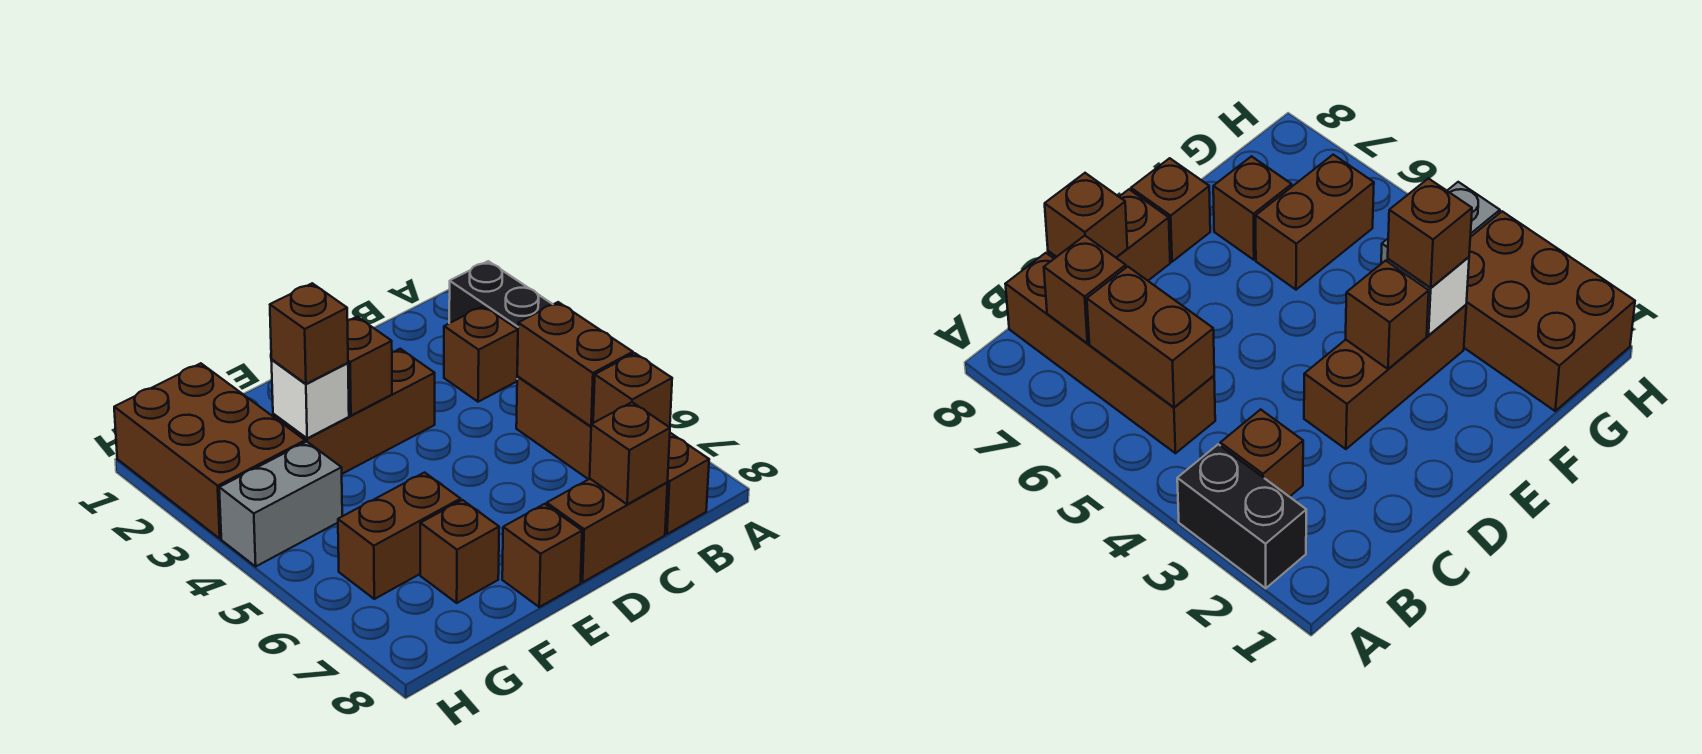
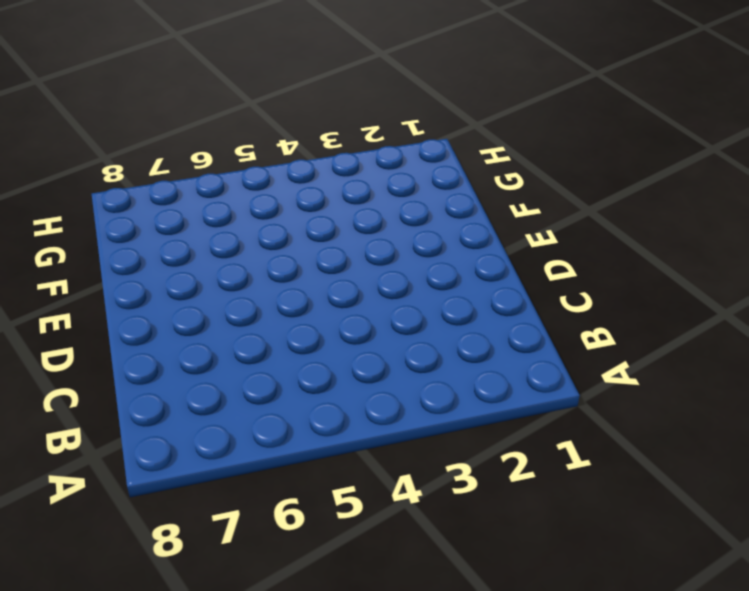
none -> black brick A2:A3 level 1
none -> brown brick B3 level 1
none -> brown brick B5:B8 level 1

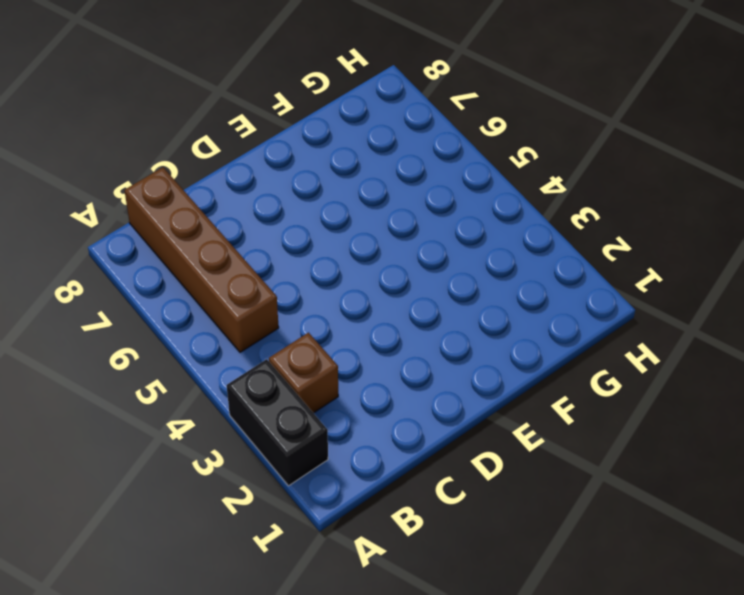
none -> brown brick C8:D8 level 1
none -> brown brick D3:F3 level 1
none -> brown brick E8 level 1

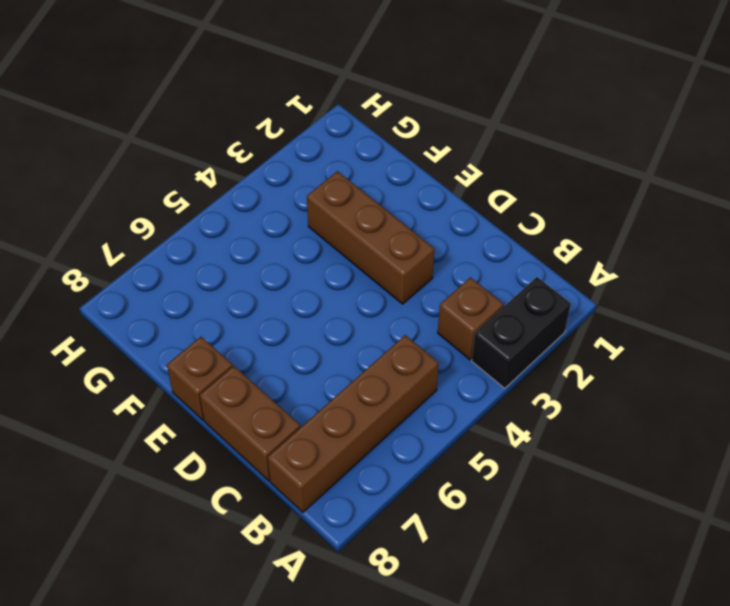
none -> brown brick F6:G6 level 1
none -> brown brick F7 level 1
none -> brown brick G1:H3 level 1

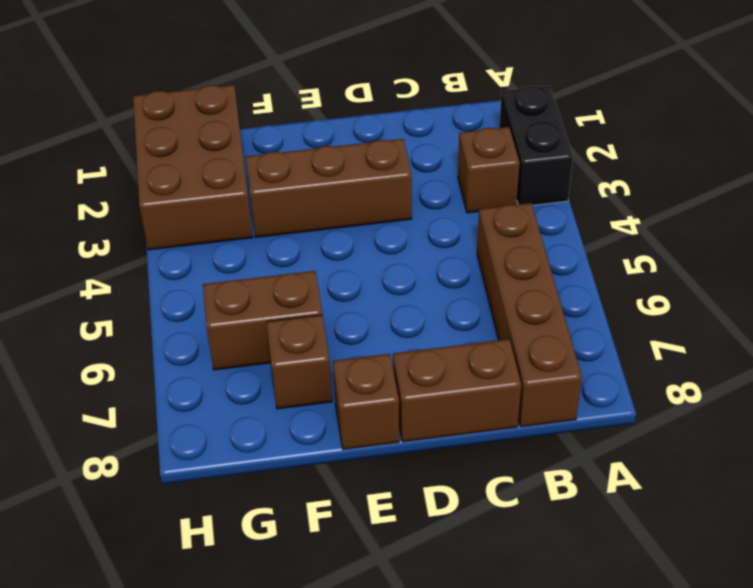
none -> grey brick G4:H4 level 1
none -> brown brick B5:B6 level 2
none -> brown brick B7 level 2

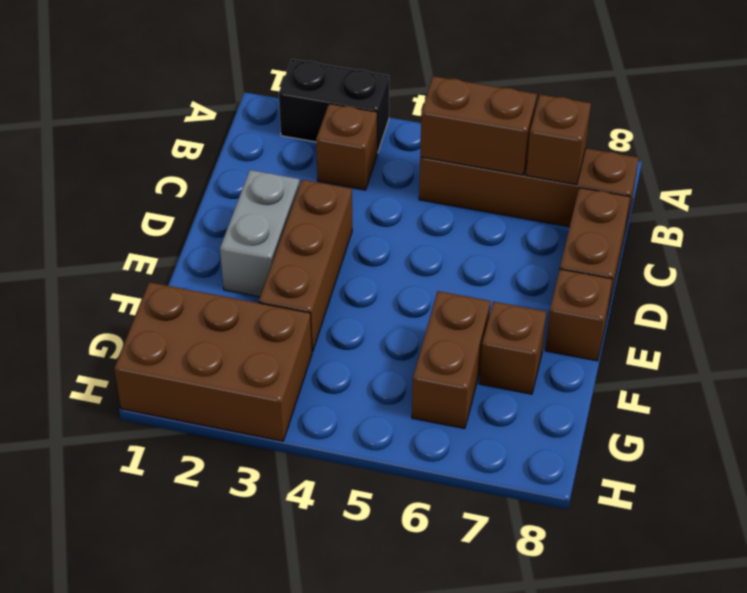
grey brick D2:E2 level 1 -> grey brick G4:H4 level 1
none -> brown brick C8 level 2
none -> brown brick E3 level 2
none -> white brick F3 level 2

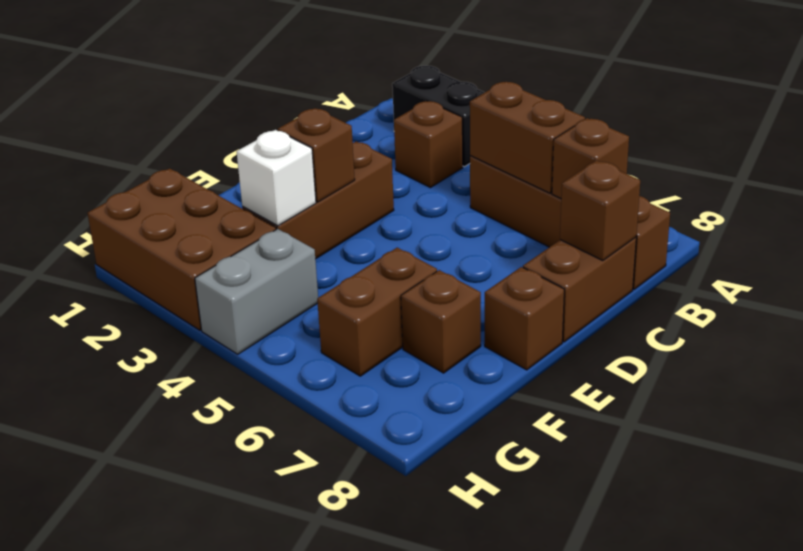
none -> brown brick F3 level 3

